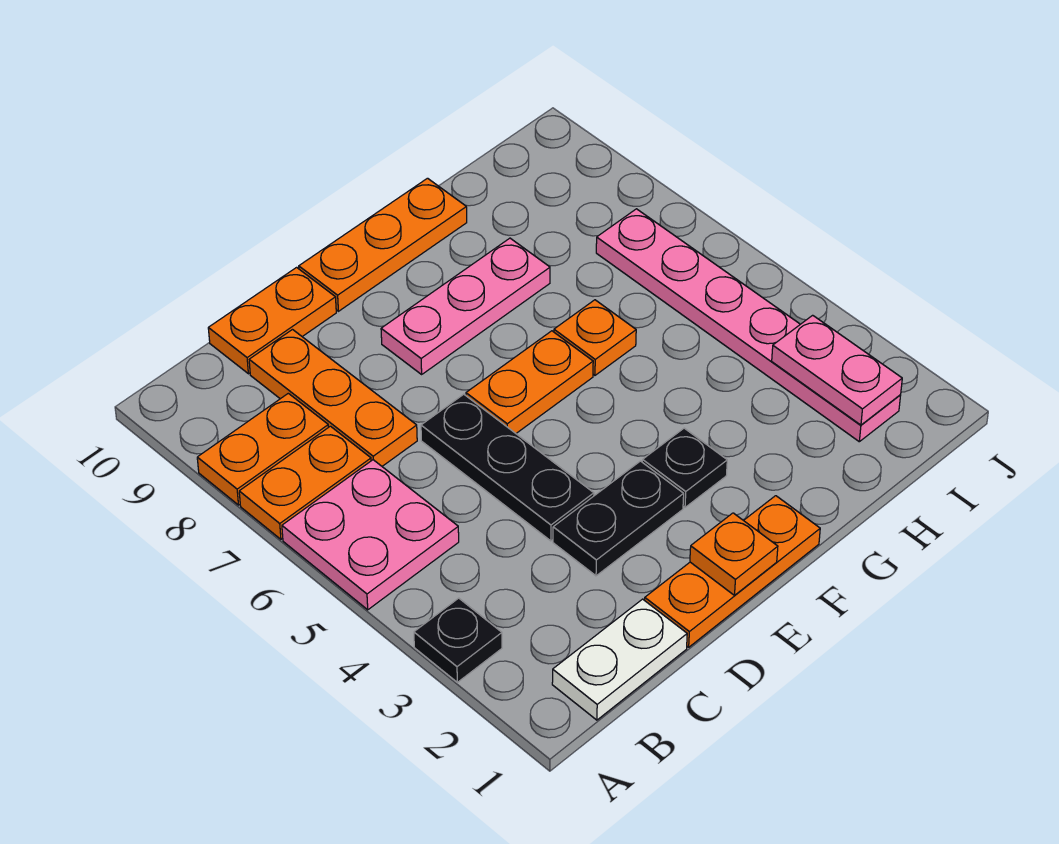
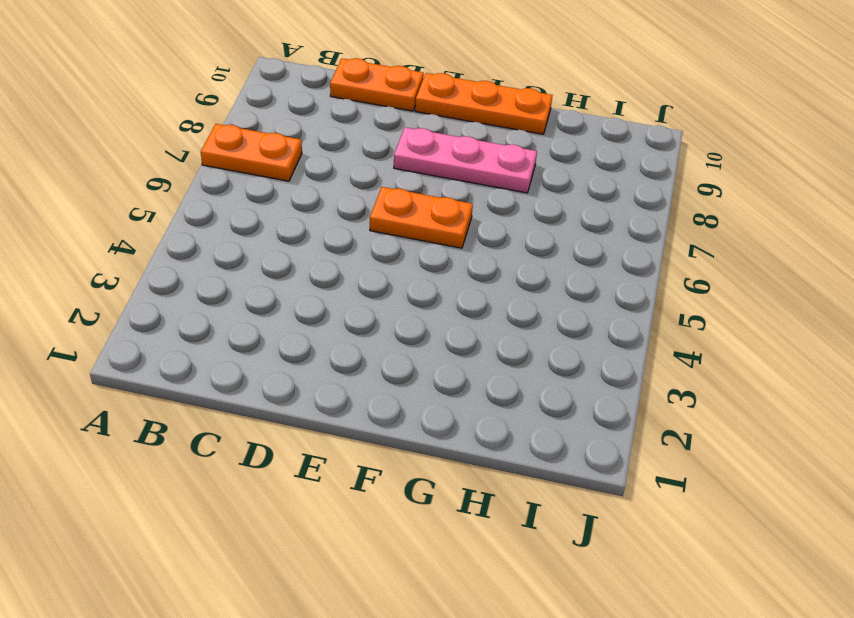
none -> black plate A3 level 1
none -> pink plate A5:B6 level 1
none -> orange plate A8:B8 level 1

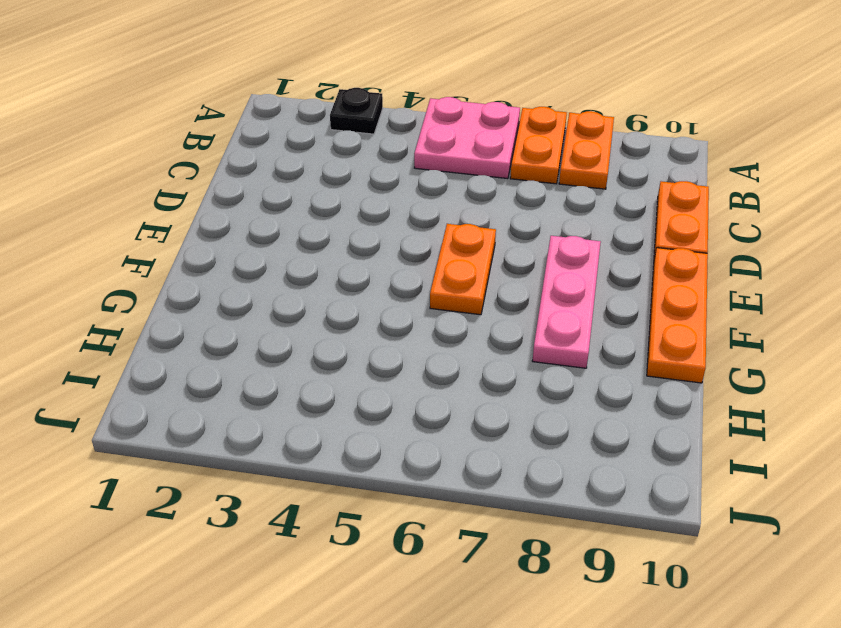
none -> white plate B1:C1 level 1
none -> orange plate C7:C9 level 1
none -> orange plate D1:F1 level 1

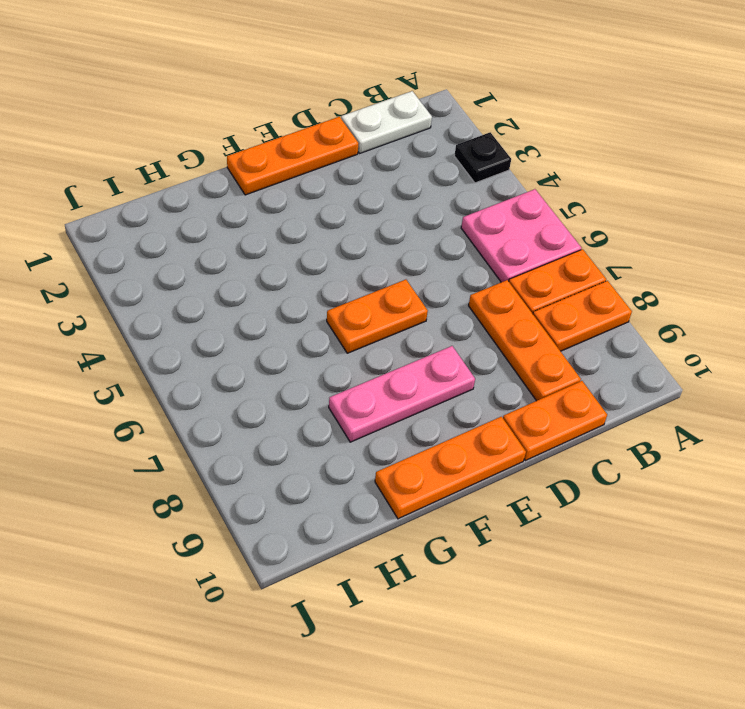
none -> black plate D3:E3 level 1
none -> black plate D4:D6 level 1
none -> black plate F3 level 1

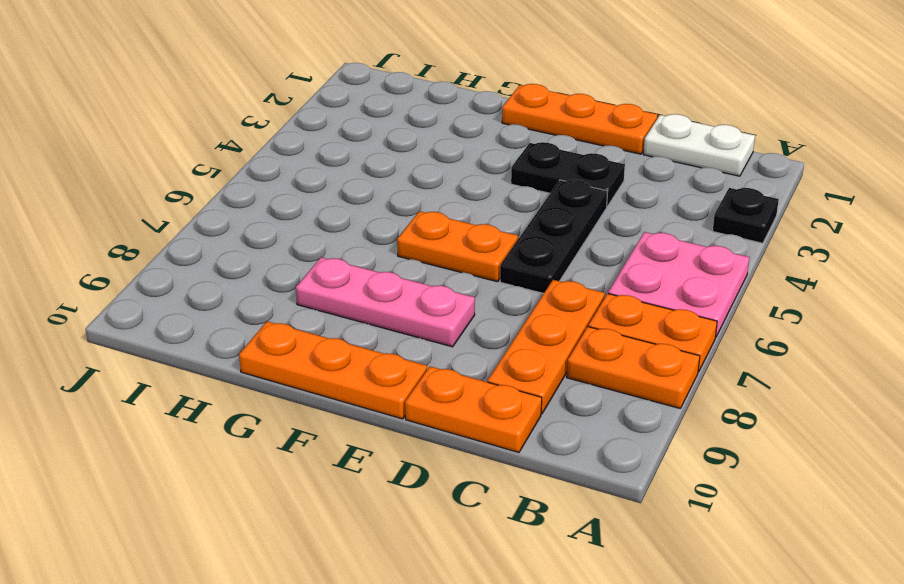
none -> black plate F3 level 1
none -> orange plate G6 level 1
none -> pink plate I2:I7 level 1

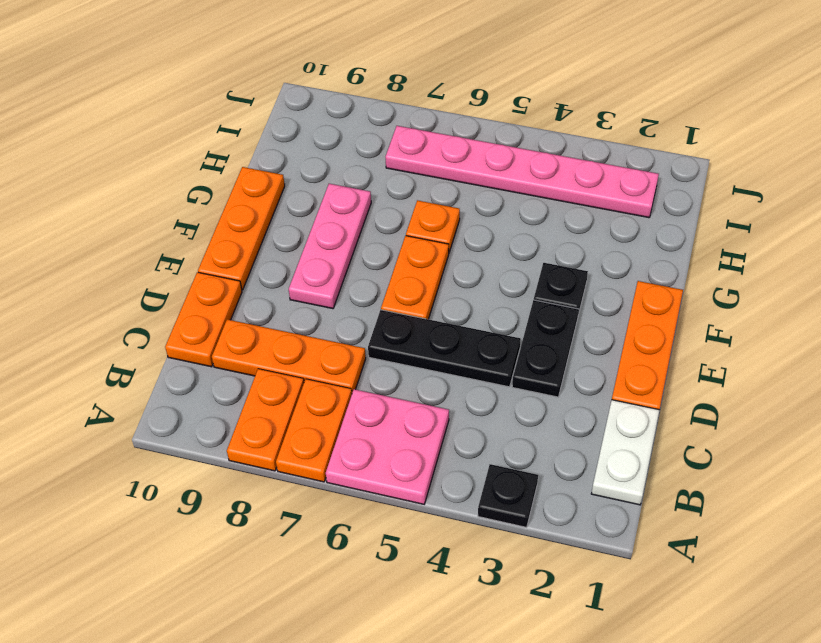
none -> orange plate E1 level 2
none -> pink plate I2:I3 level 2

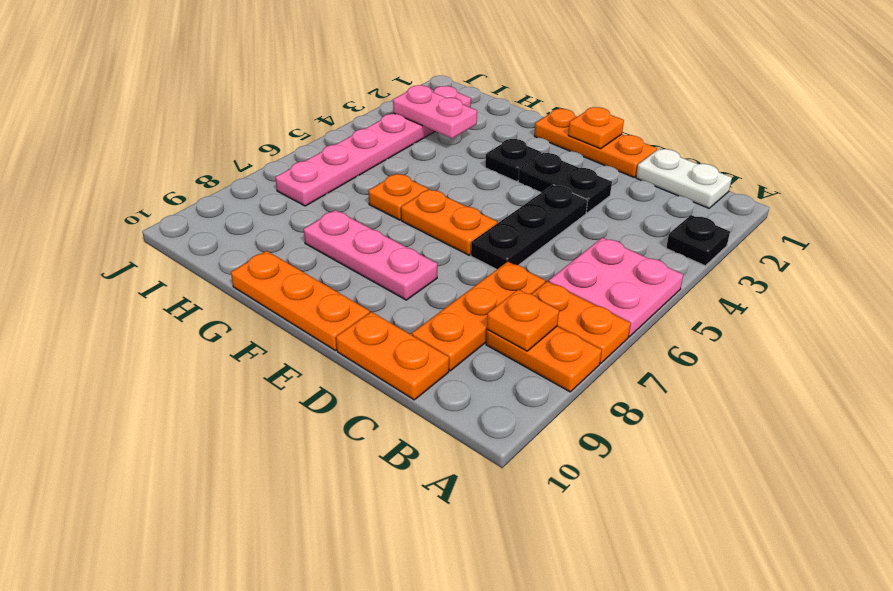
orange plate B8 level 2 -> none
pink plate H3:I3 level 2 -> pink plate I2:I3 level 2

